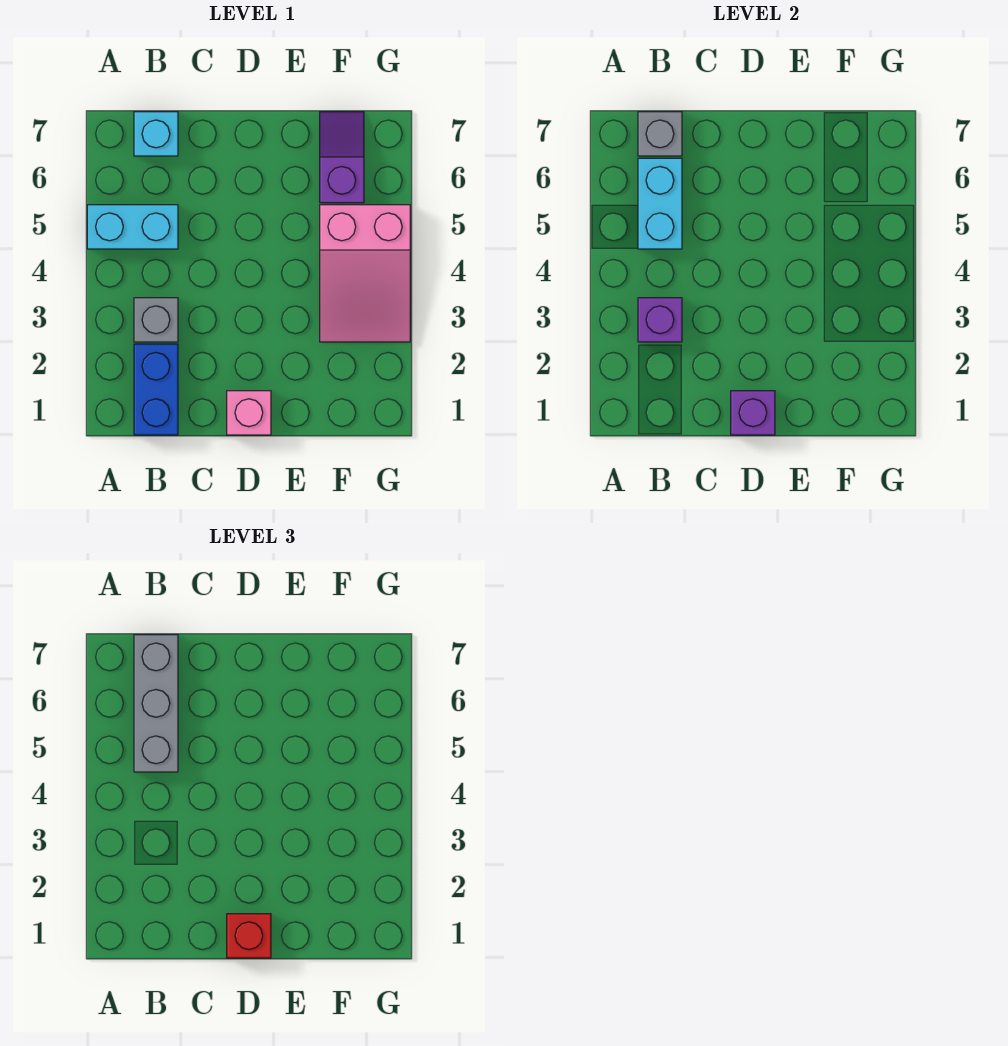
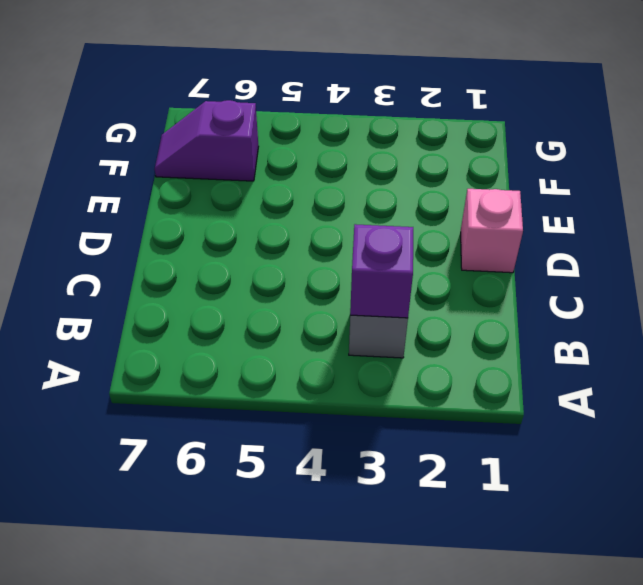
none -> cyan brick A5:B5 level 1
none -> blue brick B1:B2 level 1
none -> cyan brick B7 level 1

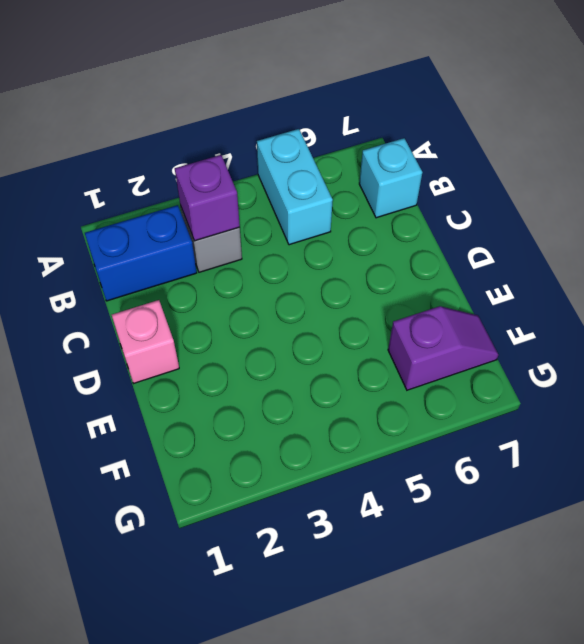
none -> pink slope F3:G5 level 1 top 5
none -> cyan brick B5:B6 level 2
none -> grey brick B7 level 2

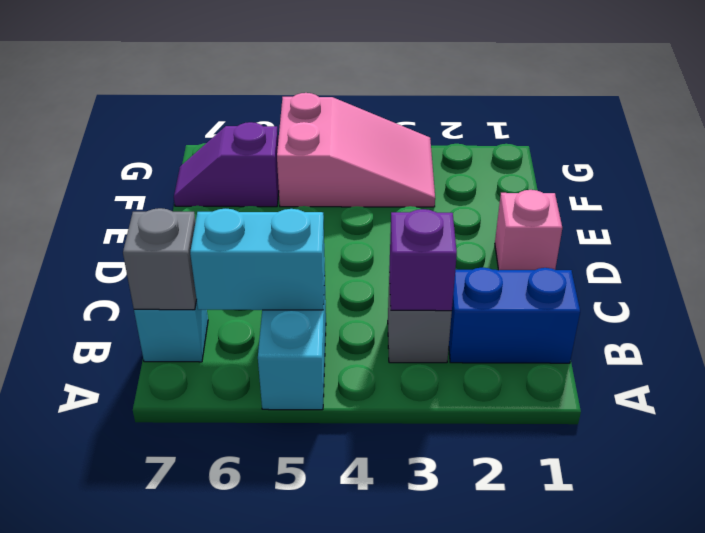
none -> purple brick D1 level 2
none -> grey brick B5:B7 level 3
none -> red brick D1 level 3

